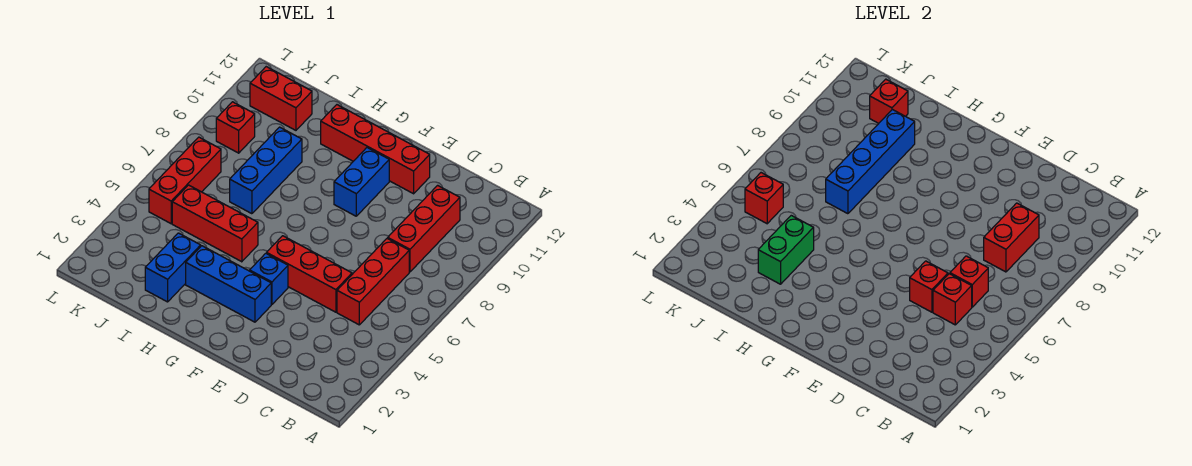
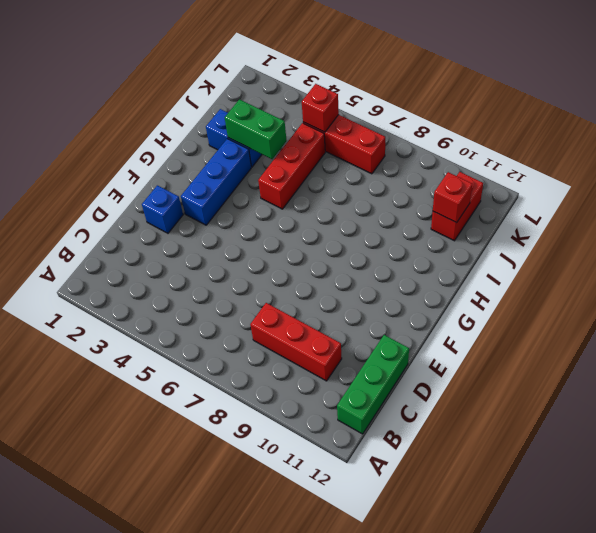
green brick B12:D12 level 1 -> none
blue brick E2 level 1 -> blue brick F4 level 1
none -> red brick C5:C7 level 1
none -> red brick D5:F5 level 1
none -> red brick E11:H11 level 1

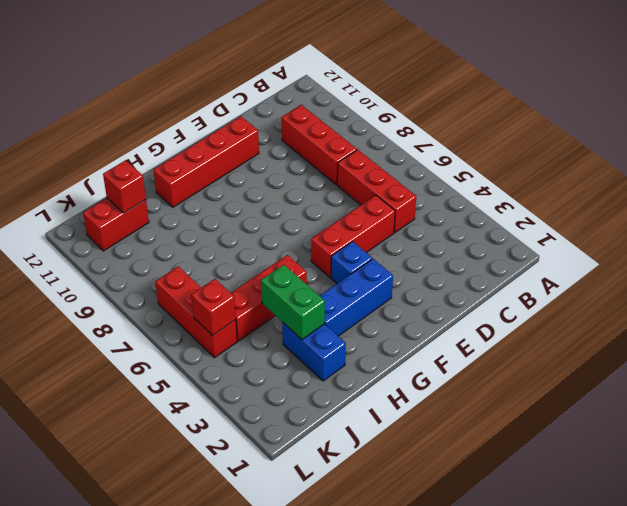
none -> blue brick F9:F10 level 1
none -> blue brick I7:I9 level 1
none -> red brick K9 level 1

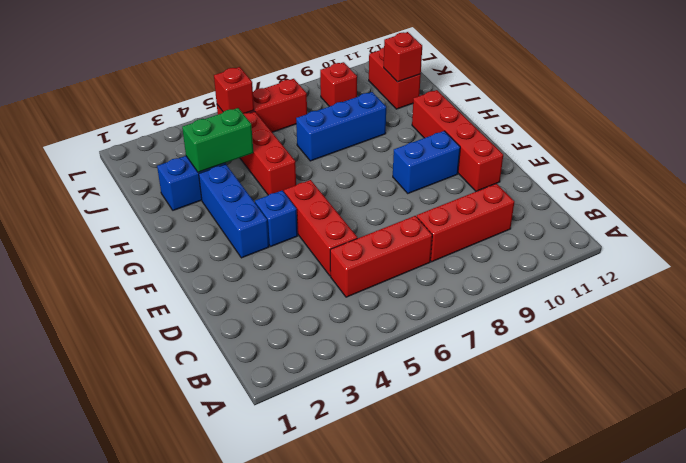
none -> red brick C5 level 2
none -> red brick C6 level 2
none -> red brick C8:C9 level 2

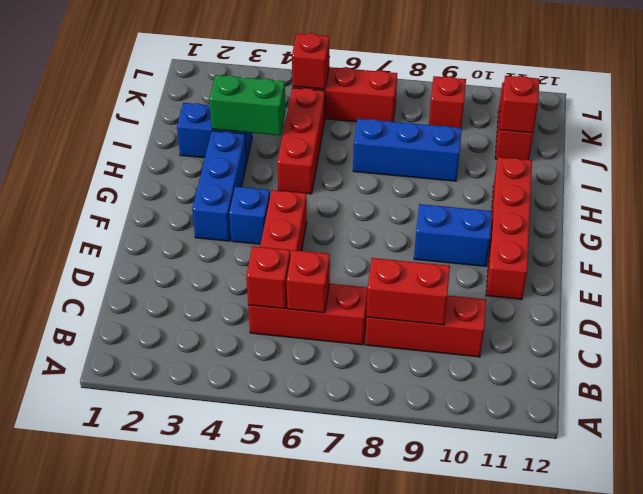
none -> red brick D5 level 2
none -> blue brick I7:I10 level 2

